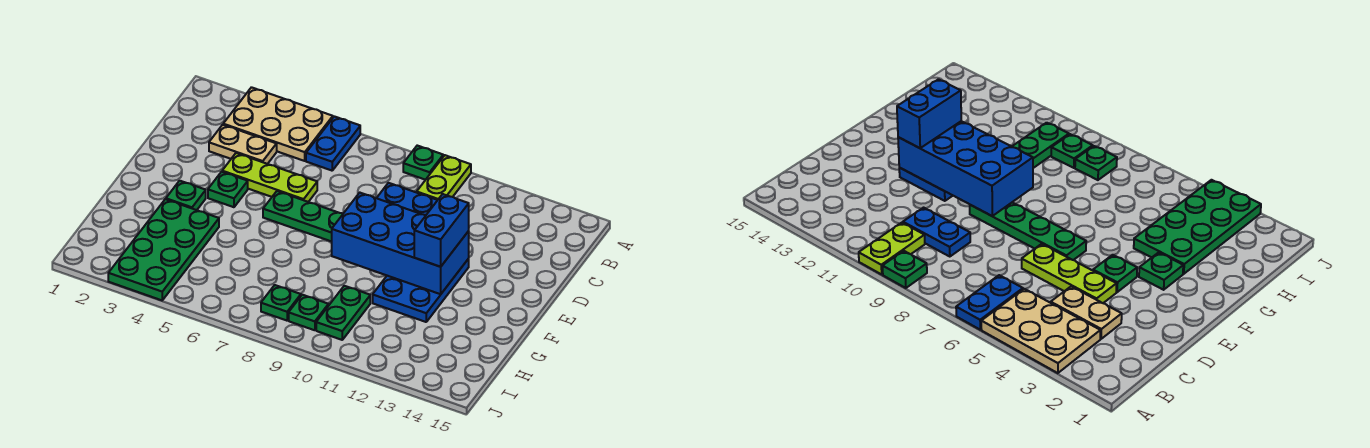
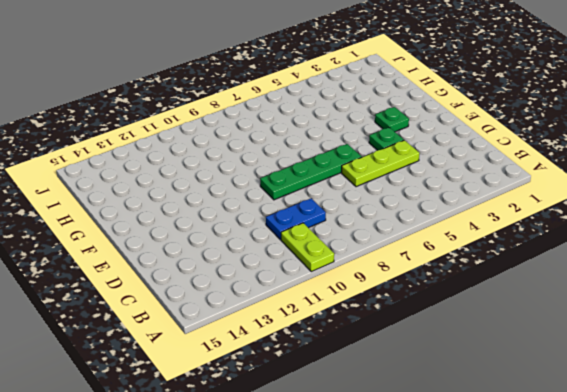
none -> tan plate A3:B5 level 1
none -> blue plate A6:B6 level 1
none -> green plate A9 level 1

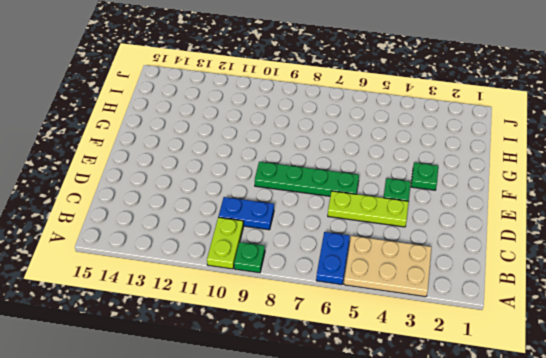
none -> tan plate C3:C4 level 1
none -> blue plate E11:G12 level 1
none -> green plate G3:J4 level 1

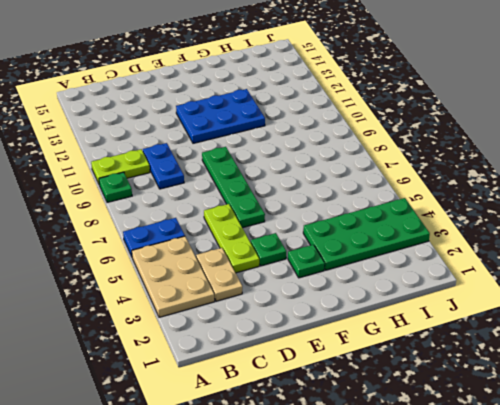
none -> green plate H10:I10 level 1
none -> green plate I8 level 1
none -> green plate I9 level 1

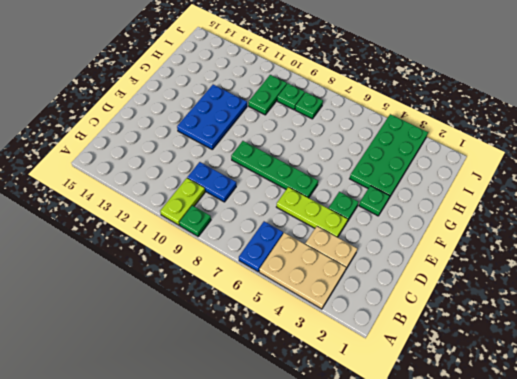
none -> blue brick E9:F12 level 2
none -> blue brick E12:F12 level 3

